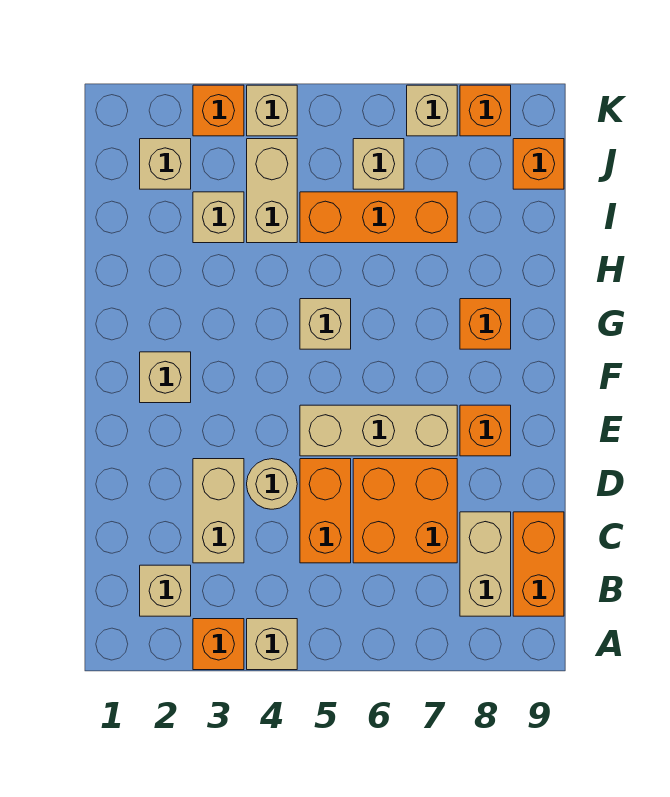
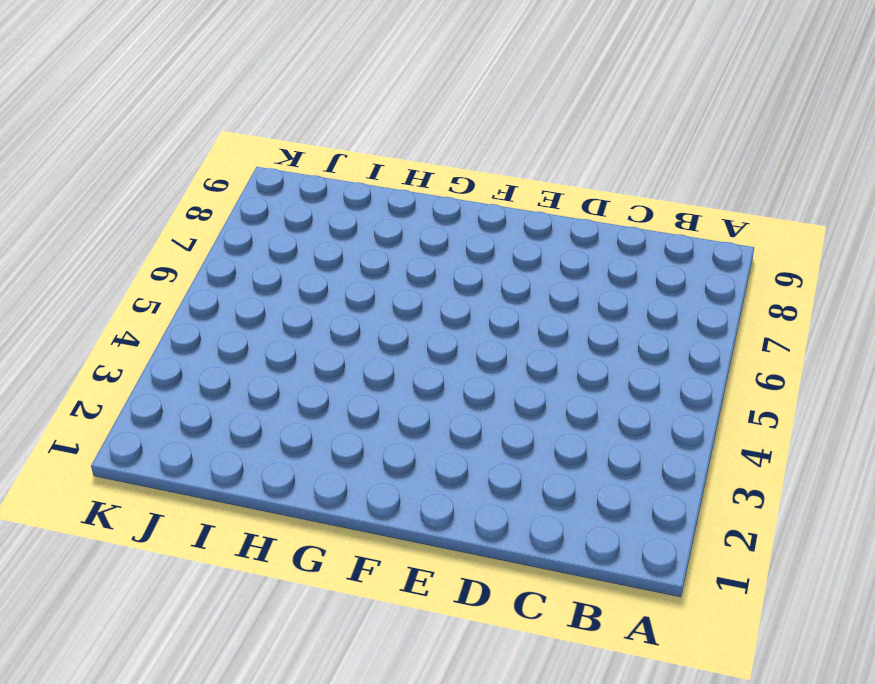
none -> orange brick A3 level 1
none -> tan brick A4 level 1
none -> tan brick B2 level 1

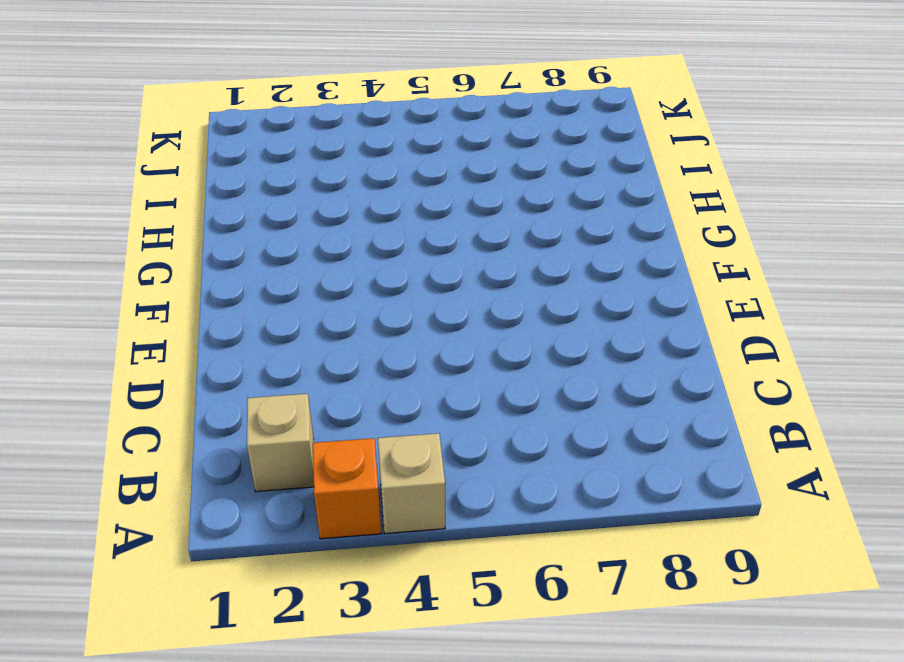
none -> tan brick B8:C8 level 1
none -> orange brick B9:C9 level 1
none -> tan brick C3:D3 level 1

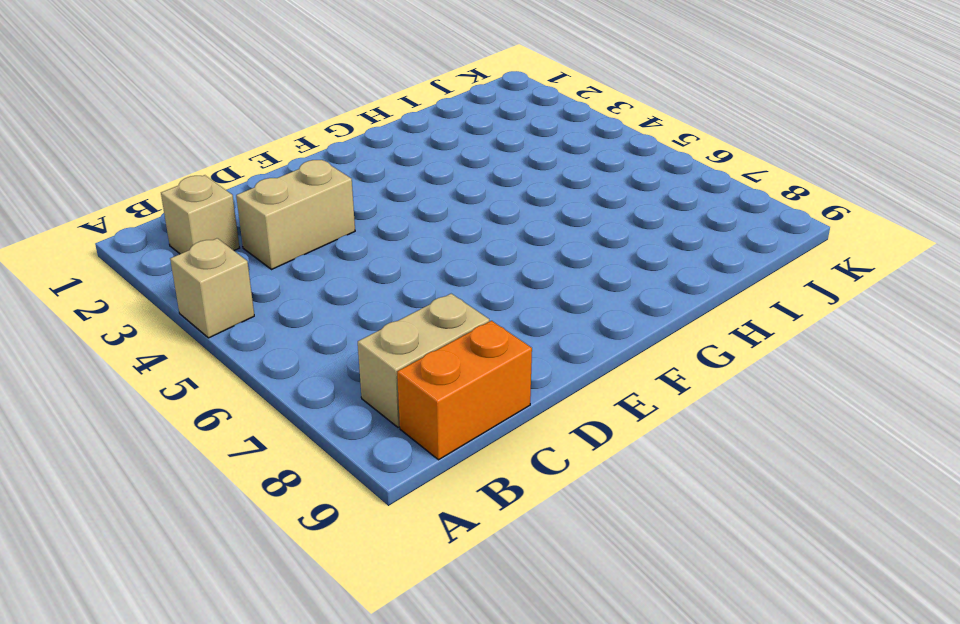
none -> orange brick A3 level 1
none -> orange brick C5:D5 level 1
none -> orange brick C6:D7 level 1

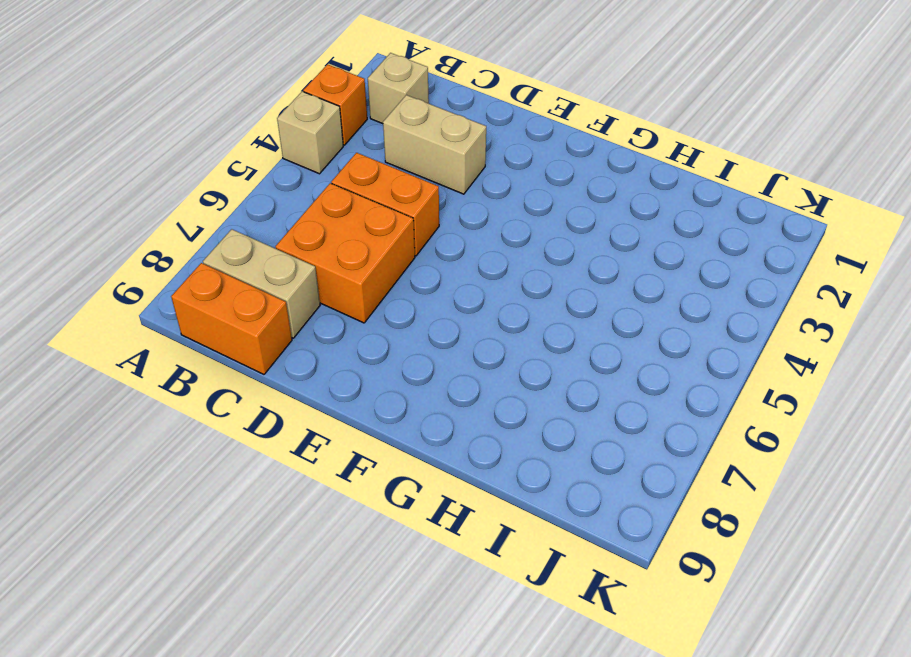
none -> tan round brick D4 level 1
none -> tan brick E5:E7 level 1
none -> orange brick E8 level 1

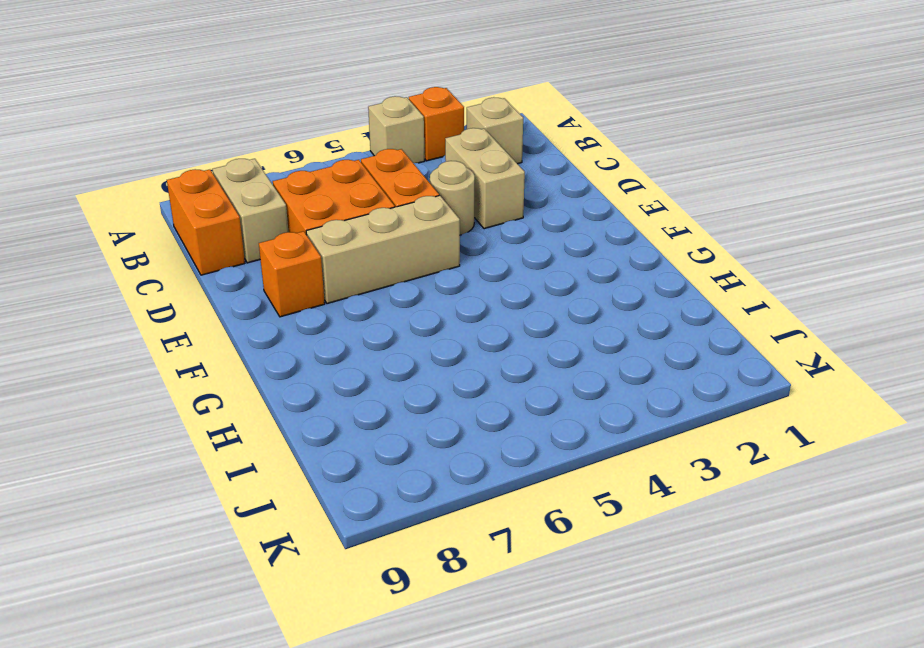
none -> tan brick F2 level 1
none -> tan brick G5 level 1
none -> orange brick G8 level 1

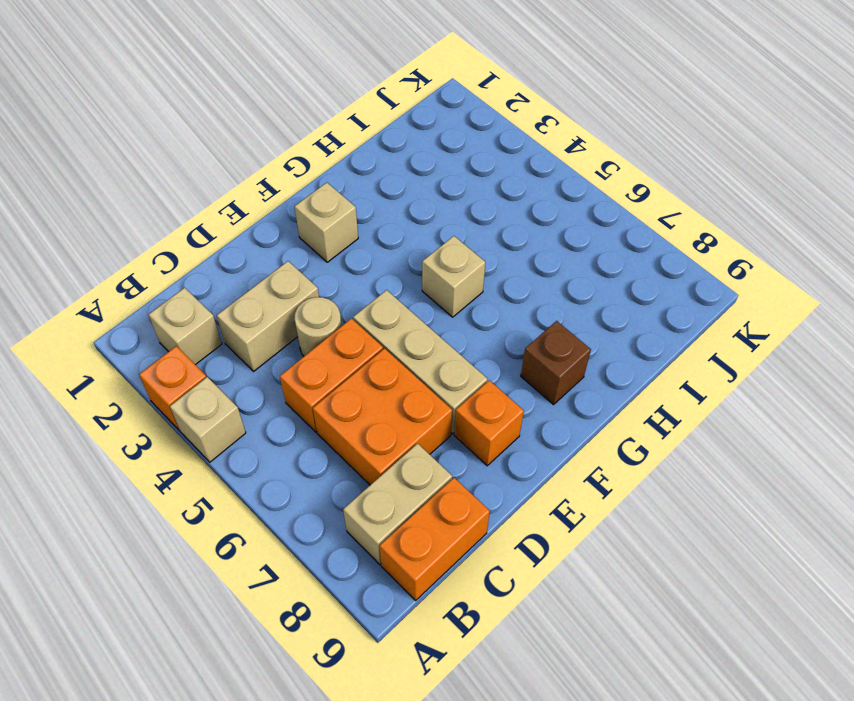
brown brick G8 level 1 -> orange brick G8 level 1
none -> tan brick I3 level 1
none -> tan brick I4:J4 level 1
none -> orange brick I5:I7 level 1

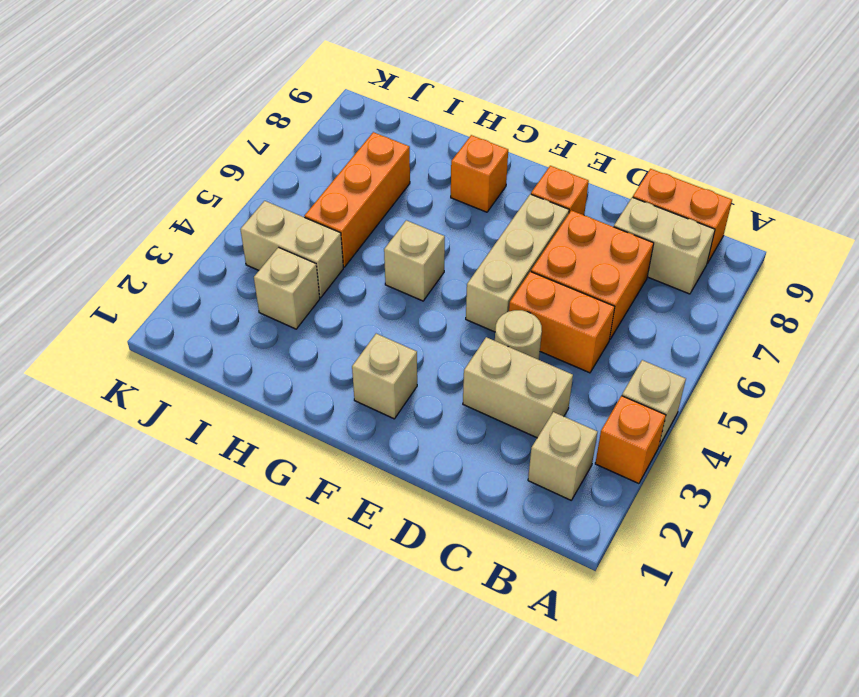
none -> tan brick J2 level 1
none -> tan brick J6 level 1
none -> orange brick J9 level 1

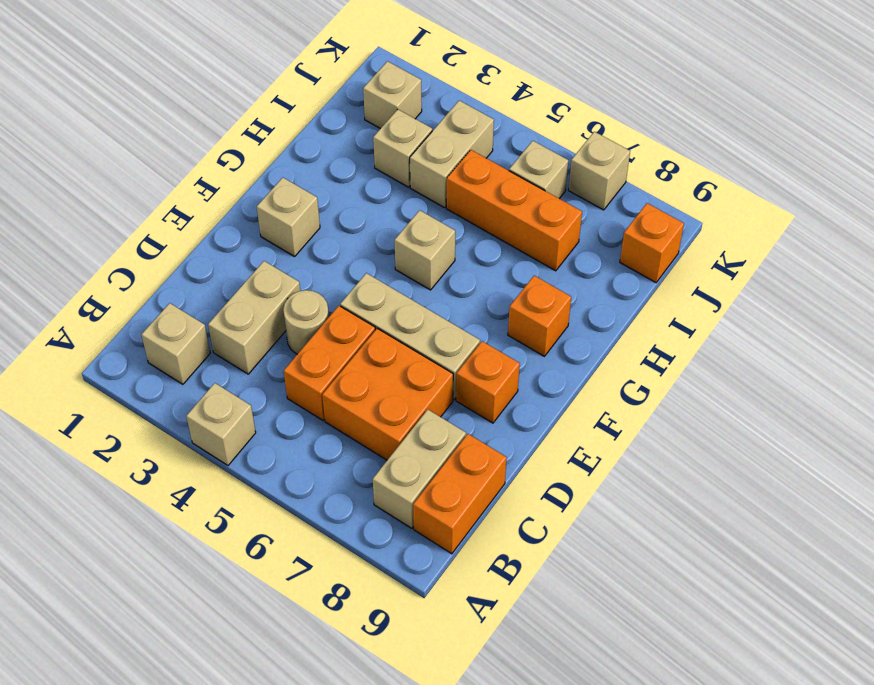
none -> orange brick A3 level 1
none -> orange brick K3 level 1
none -> tan brick K4 level 1

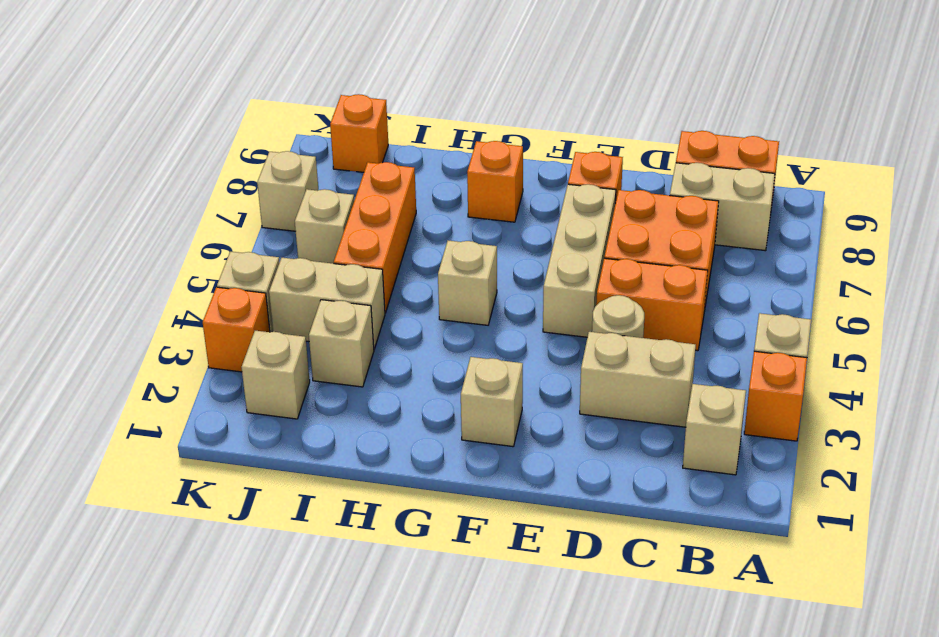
none -> orange brick K8 level 1

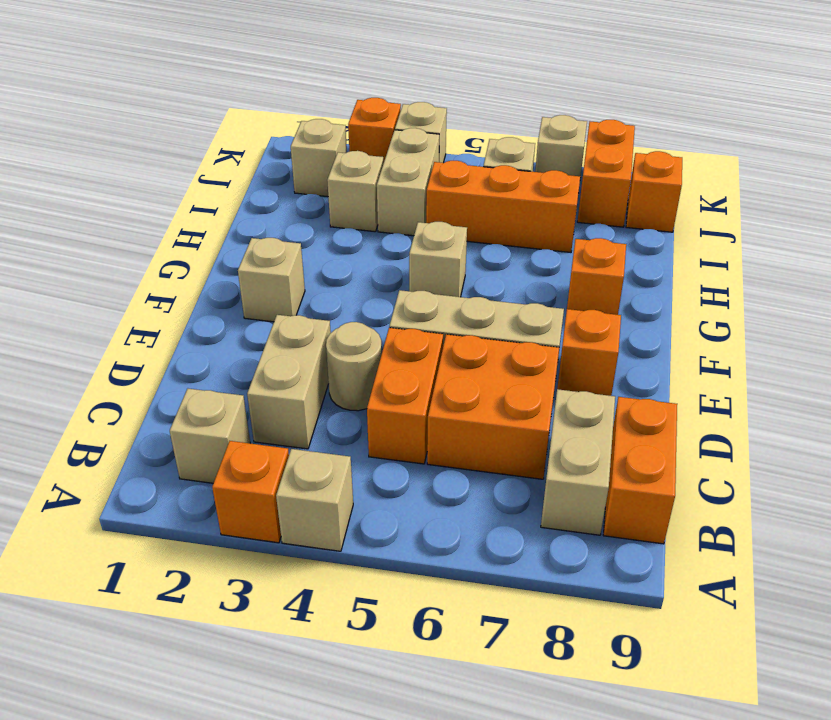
orange brick J8:K8 level 1 -> orange brick K8 level 1

